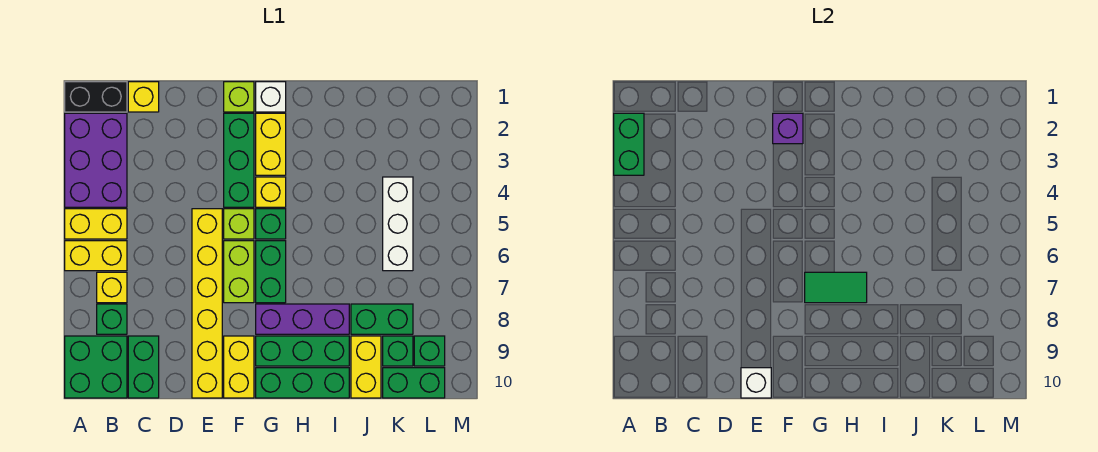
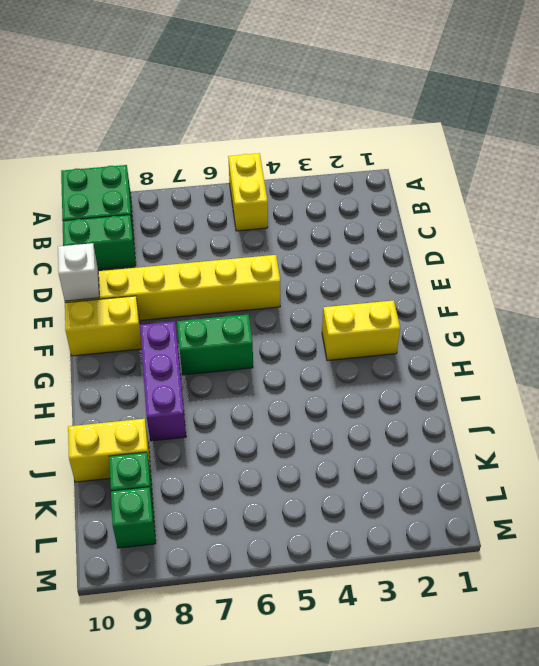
none -> black brick A1:B1 level 1
none -> purple brick A2:B4 level 1
none -> yellow brick A6:B6 level 1
none -> yellow brick B7 level 1

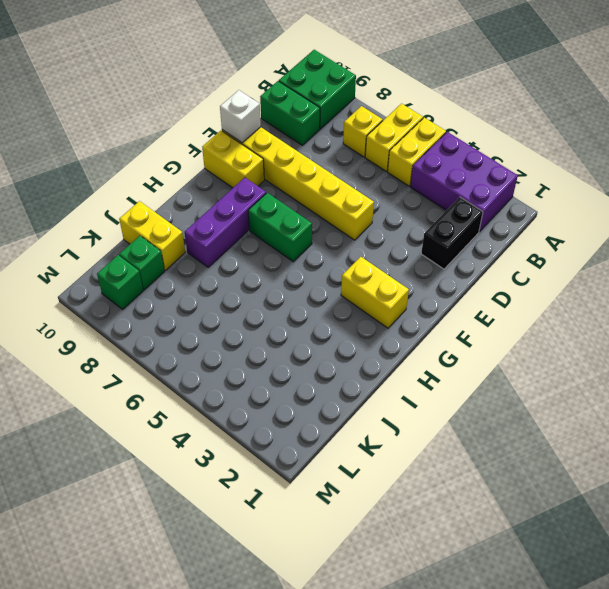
black brick C2:D2 level 1 -> black brick A1:B1 level 1
none -> green brick B8 level 1
none -> yellow brick C1 level 1
none -> lime brick F1 level 1
none -> green brick F2:F4 level 1

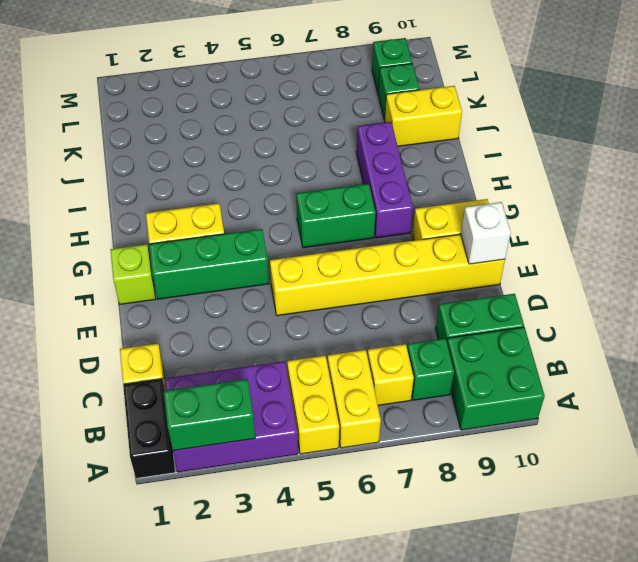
none -> lime brick F5 level 1
none -> lime brick F6:F7 level 1
none -> white brick G1 level 1
none -> yellow brick G4 level 1

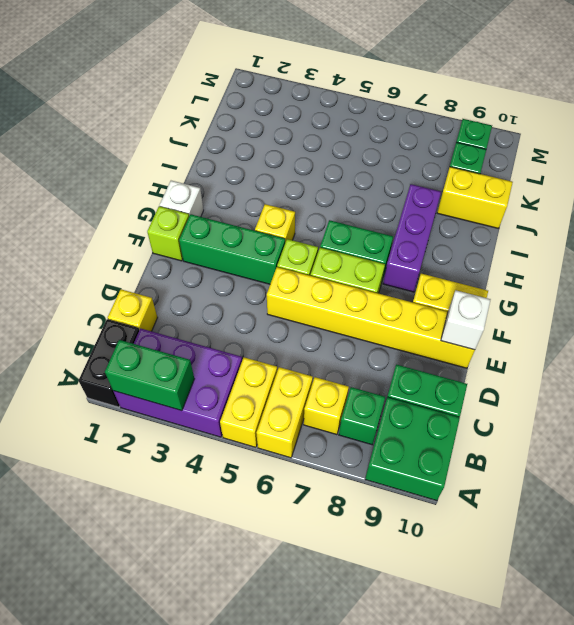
none -> yellow brick G2:G3 level 1
none -> green brick G5 level 1
none -> green brick G9:I9 level 1
none -> green brick G10:I10 level 1

